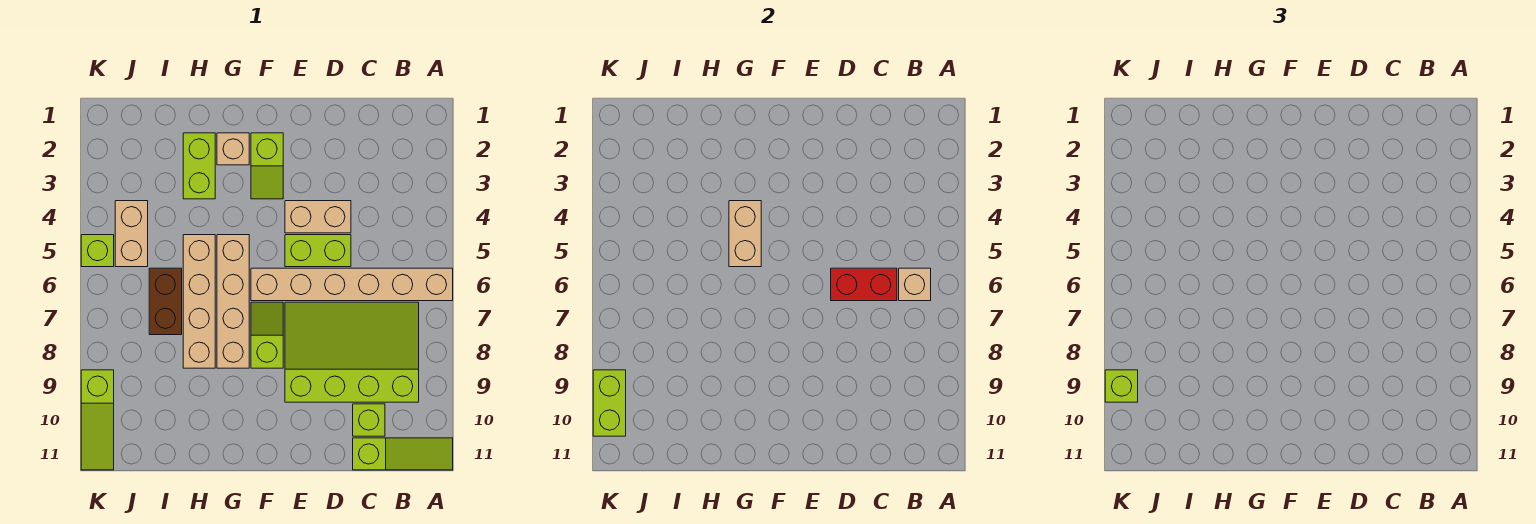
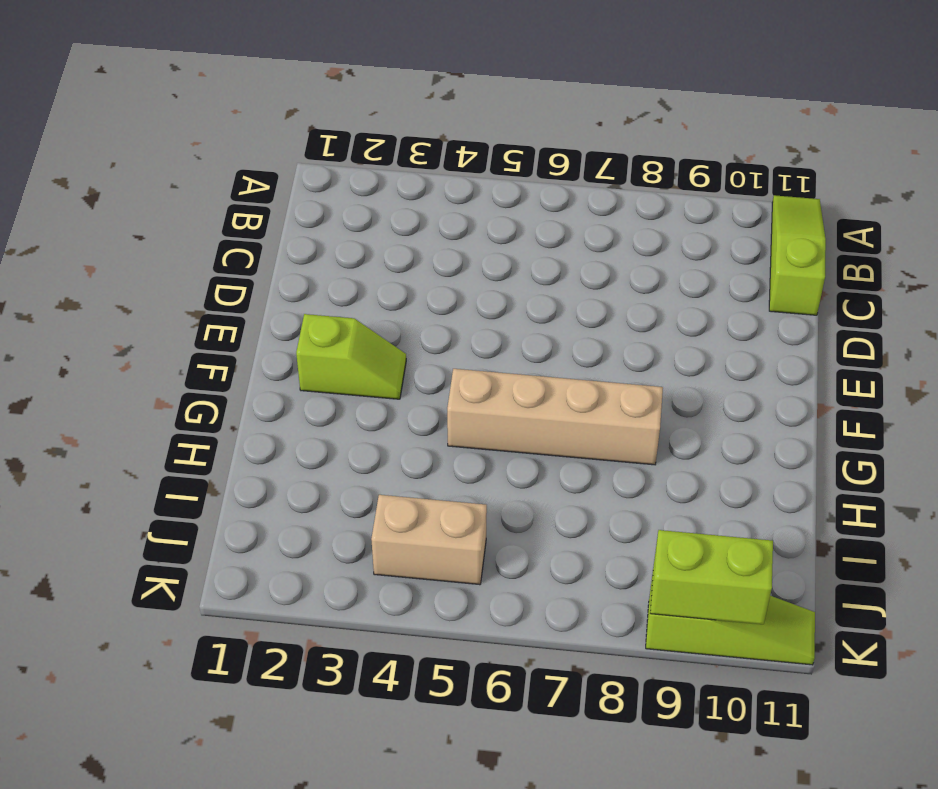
none -> tan brick A6:F6 level 1
none -> lime slope B7:E9 level 1 top 9
none -> lime brick C10 level 1

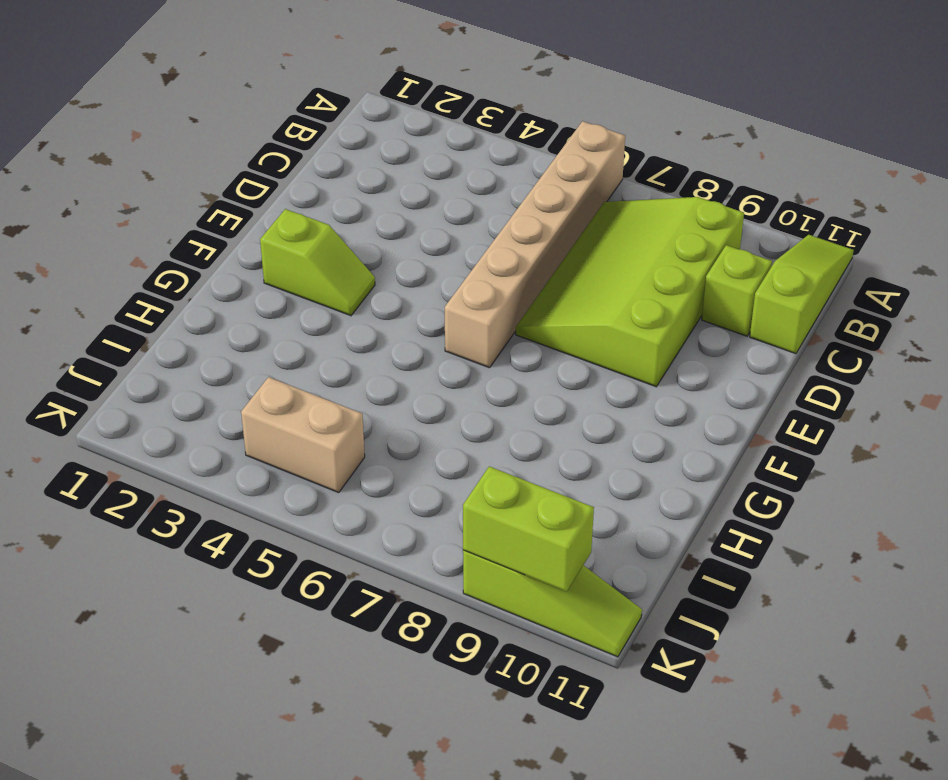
none -> tan brick D4:E4 level 1
none -> lime brick D5:E5 level 1
none -> lime slope F7:F8 level 1 top 8

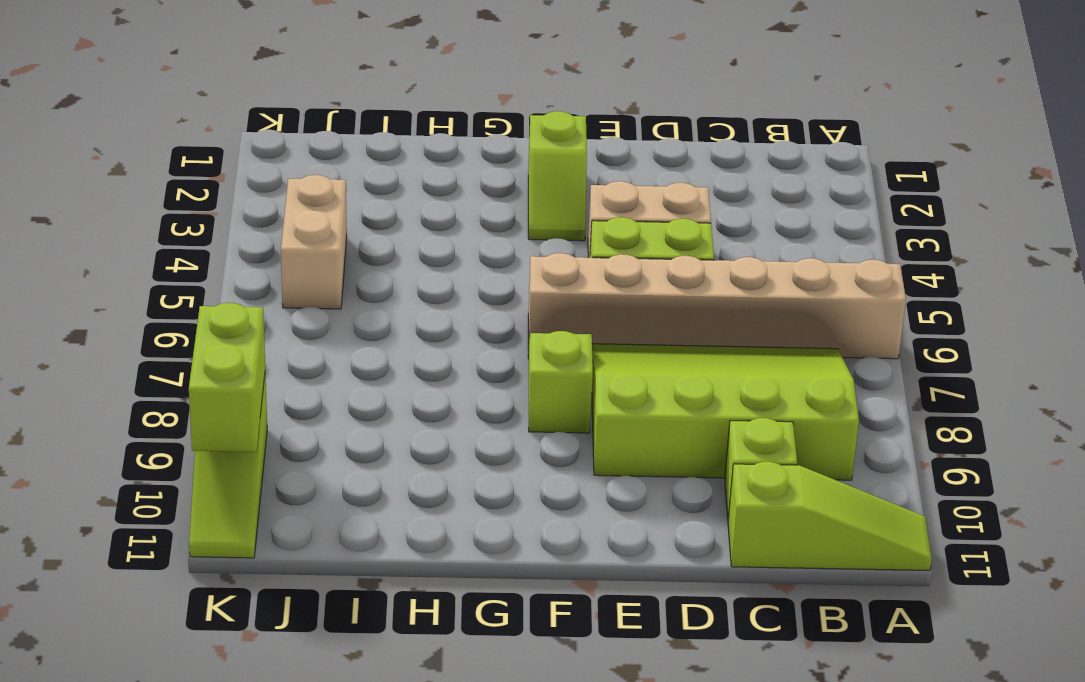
none -> tan brick G2 level 1
none -> tan brick G5:G8 level 1
none -> lime brick H2:H3 level 1

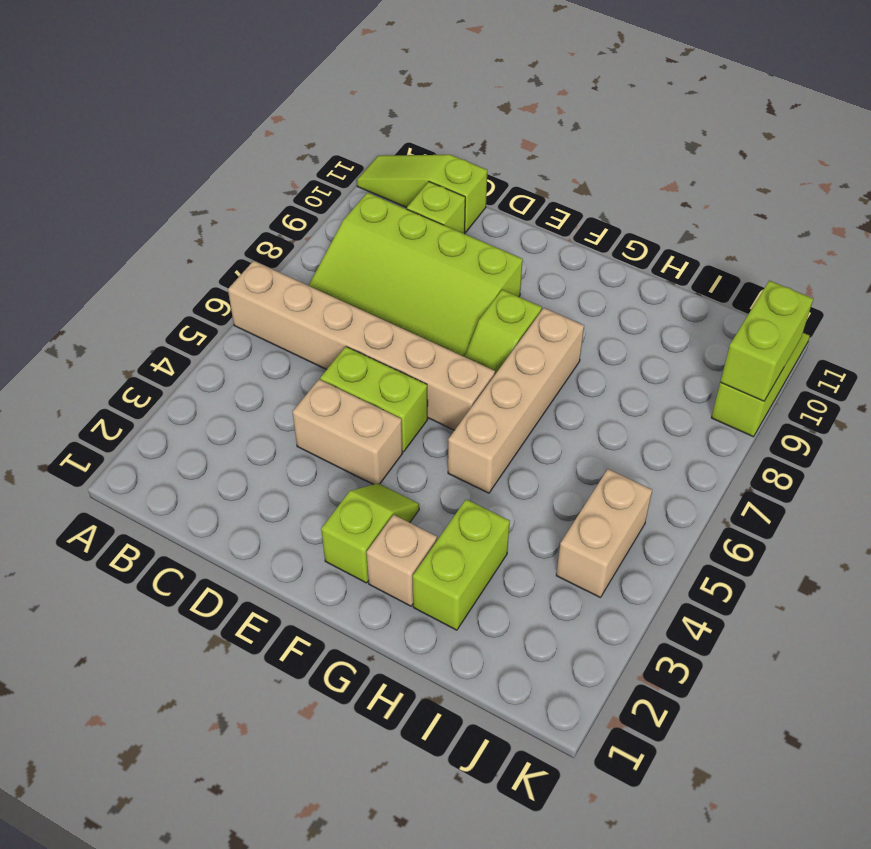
none -> tan brick H5:H8 level 1
none -> brown brick I6:I7 level 1
none -> lime brick K5 level 1

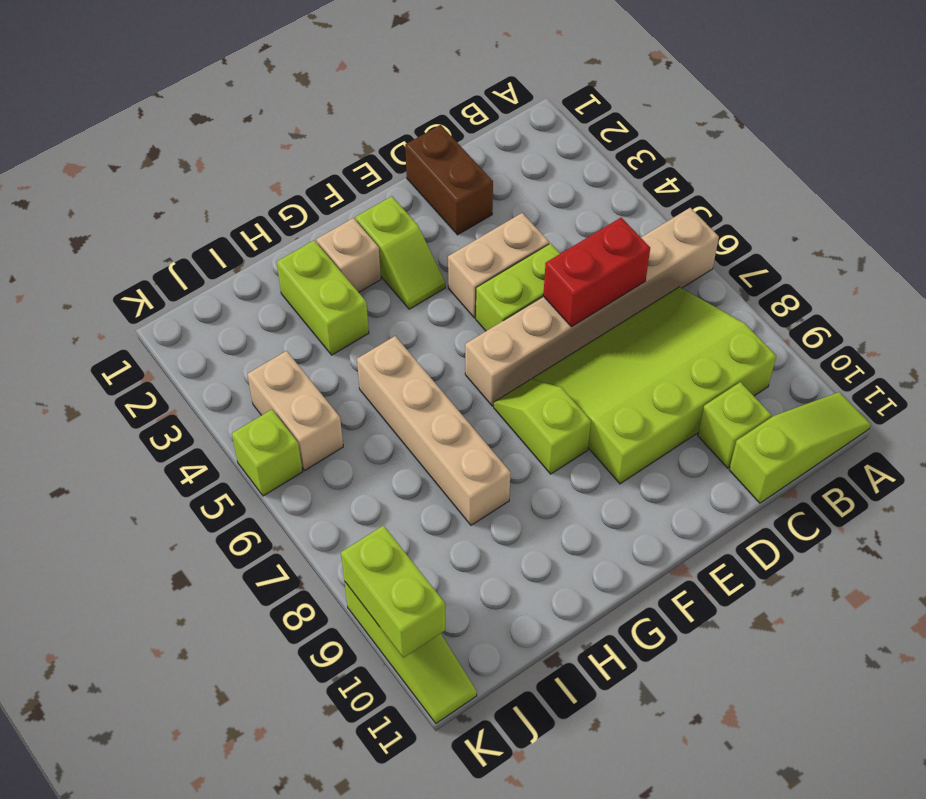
brown brick D1:D2 level 1 -> brown brick I6:I7 level 1
none -> tan brick G5:G8 level 1
none -> tan brick B6 level 2
none -> tan brick G4:G5 level 2

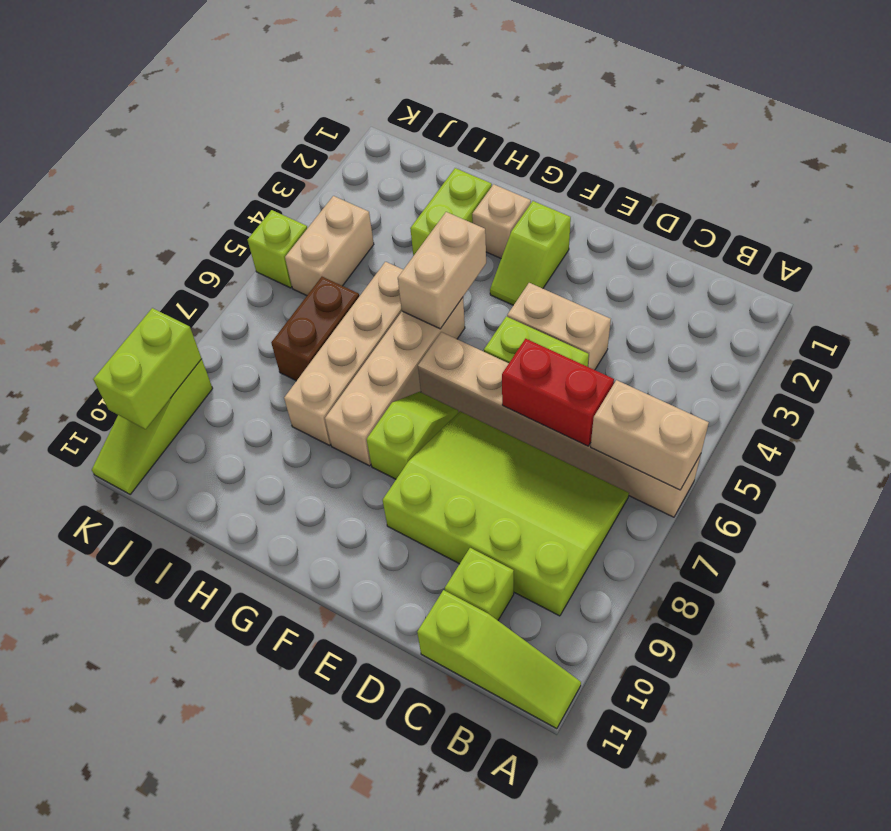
tan brick A6:B6 level 2 -> tan brick B6 level 2
none -> lime brick K9 level 3

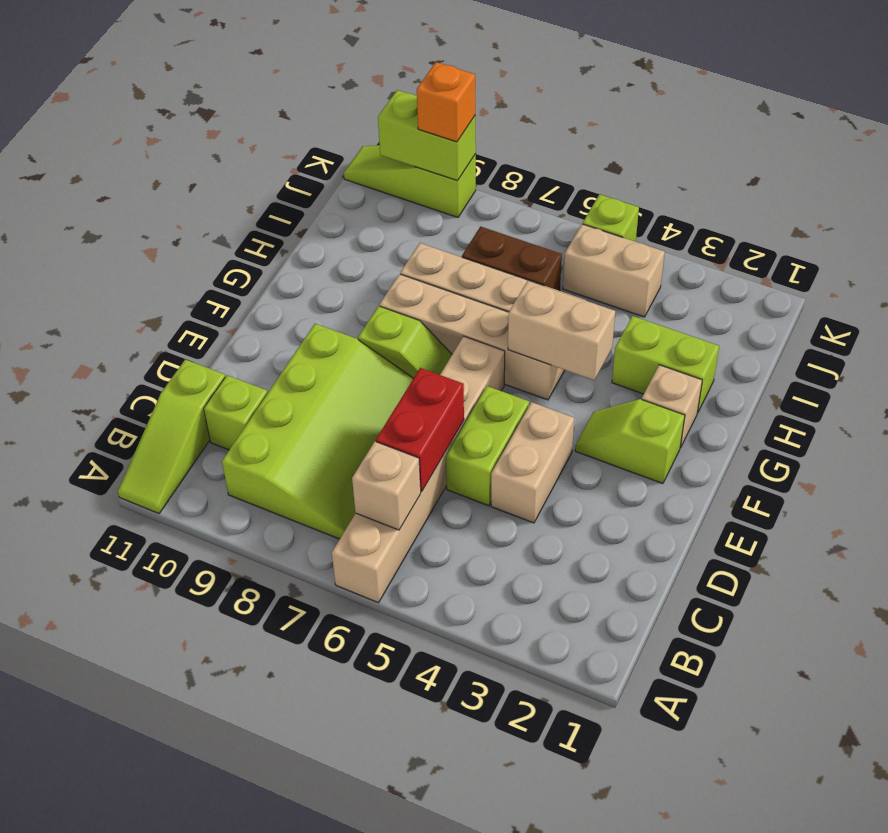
orange brick K9 level 3 -> lime brick K9 level 3

